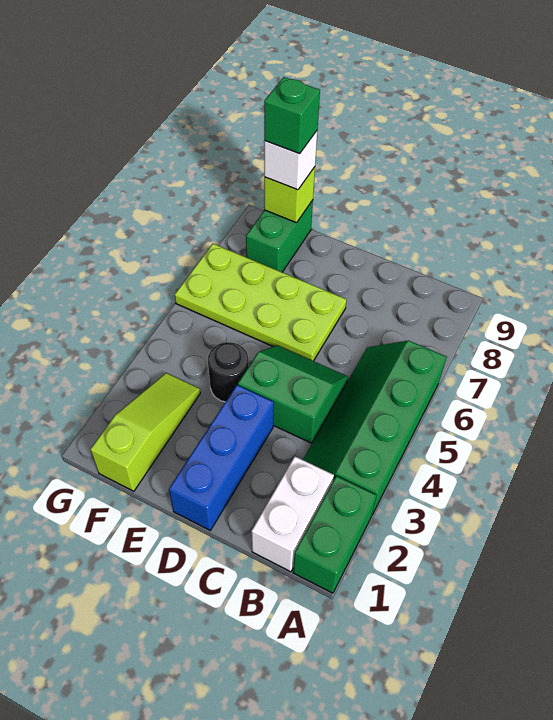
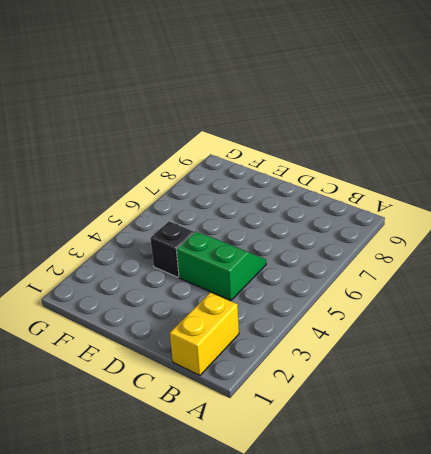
yellow brick B1:B2 level 1 -> white brick B1:B2 level 1
black brick E4 level 1 -> black round brick E4 level 1
none -> green brick A1:A2 level 1
none -> green slope A3:B6 level 1 top A
none -> blue brick D1:D3 level 1

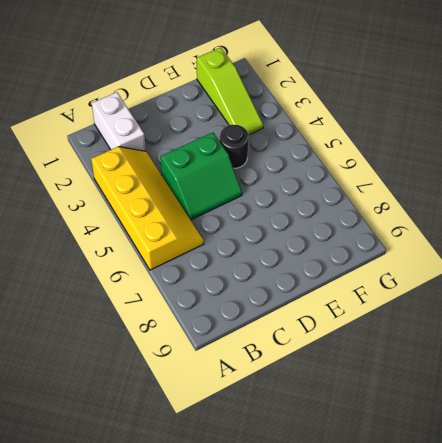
yellow slope A3:B6 level 1 top A -> green slope A3:B6 level 1 top A
none -> green brick A1:A2 level 1
none -> blue brick D1:D3 level 1
none -> lime plate D6:G7 level 1

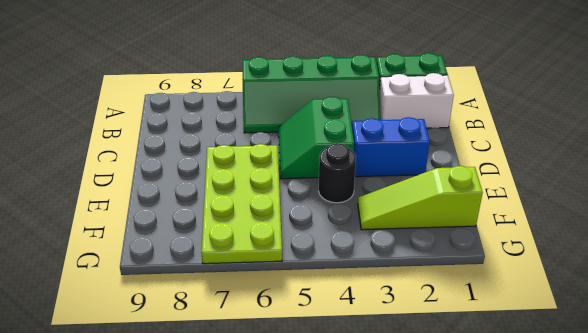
blue brick D2:D3 level 1 -> blue brick D1:D3 level 1
none -> green brick F8:F9 level 1
none -> lime brick F9 level 2
none -> white brick F9 level 3

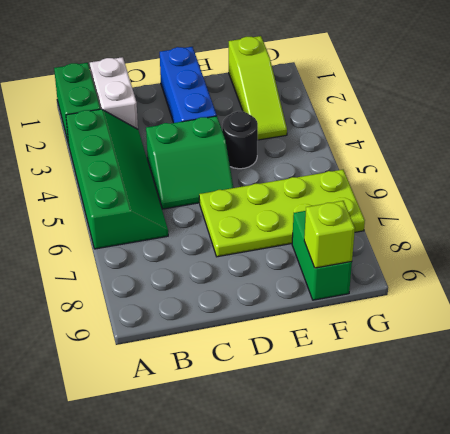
none -> white brick F9 level 3
none -> green brick F9 level 4

